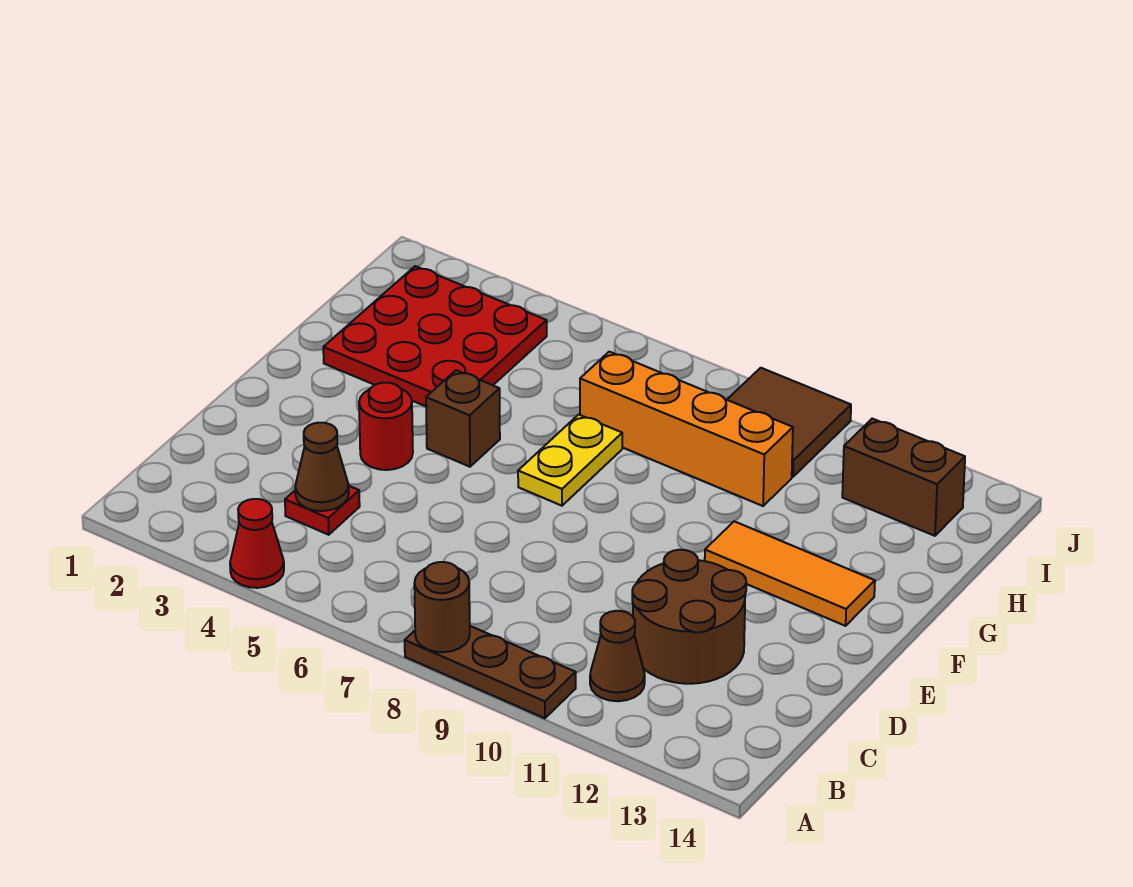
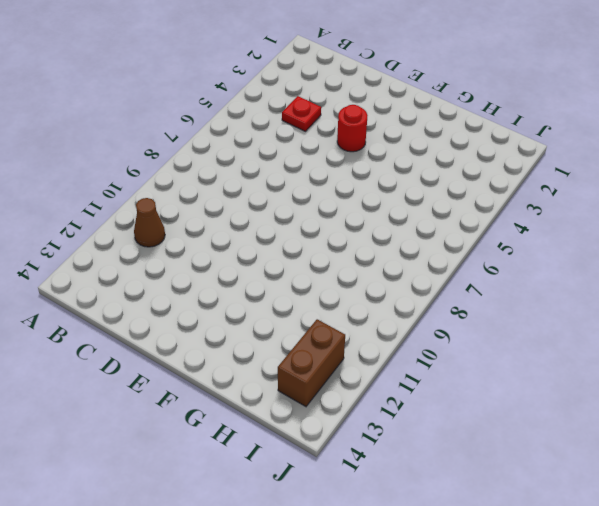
none -> red cone A4 level 1
none -> brown plate A8:A10 level 1
none -> brown round brick C11:D12 level 1

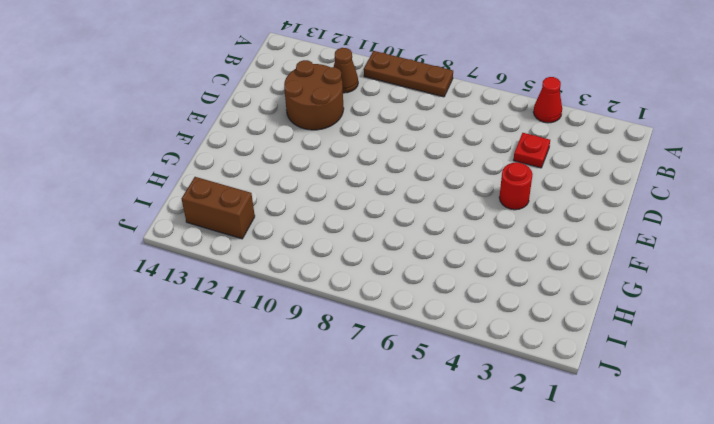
none -> brown brick F5 level 1
none -> yellow plate F7:G7 level 1
none -> orange tile F11:F13 level 1

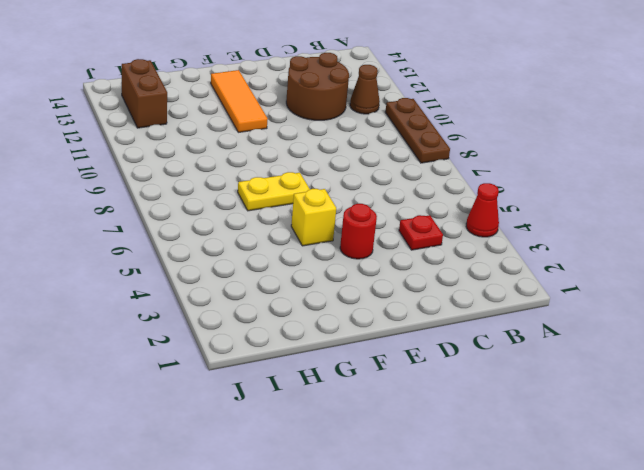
yellow brick F5 level 1 -> brown brick F5 level 1
none -> red plate G2:I4 level 1
none -> orange brick H7:H10 level 1
none -> brown tile I9:J10 level 1

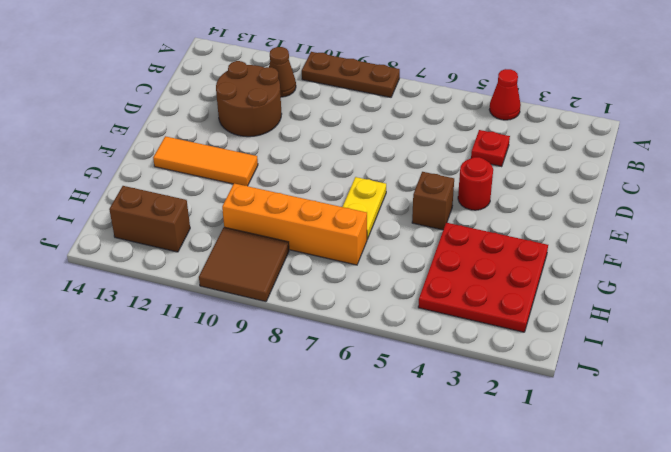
none -> brown round brick A8 level 2
none -> brown cone C4 level 2

